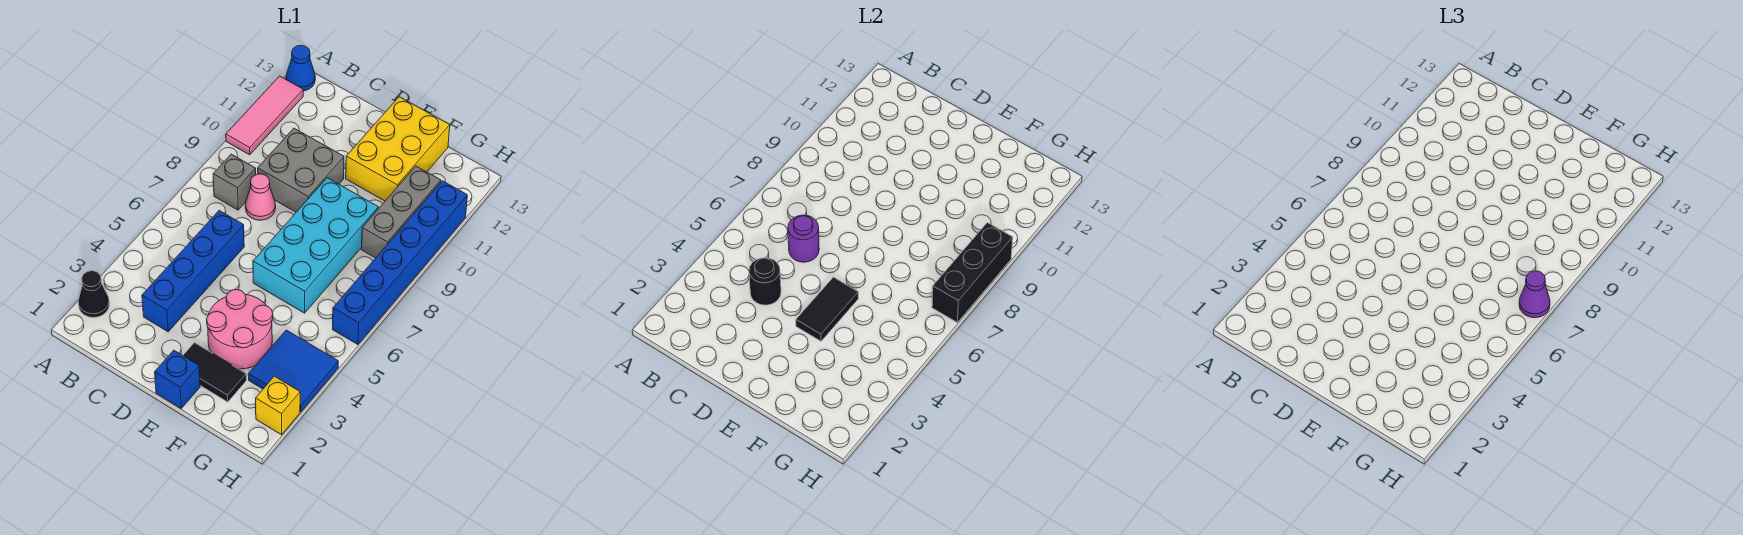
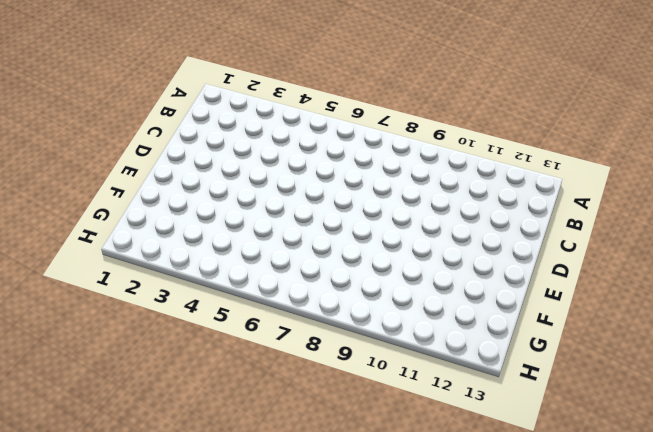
none -> black cone A2 level 1
none -> pink tile A10:A12 level 1
none -> blue cone A13 level 1

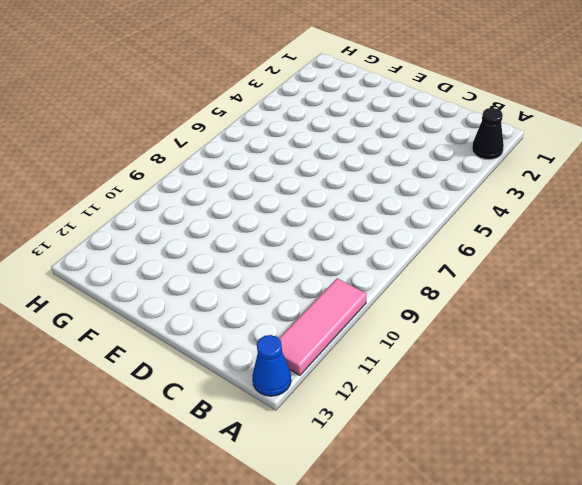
none -> grey brick B8 level 1
none -> blue brick C3:C6 level 1
none -> pink cone C8 level 1

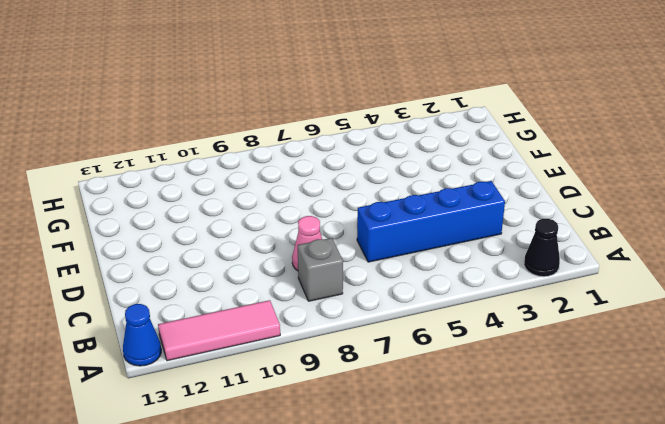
none -> grey brick C9:D10 level 1
none -> blue brick E1 level 1
none -> black tile E2:F2 level 1

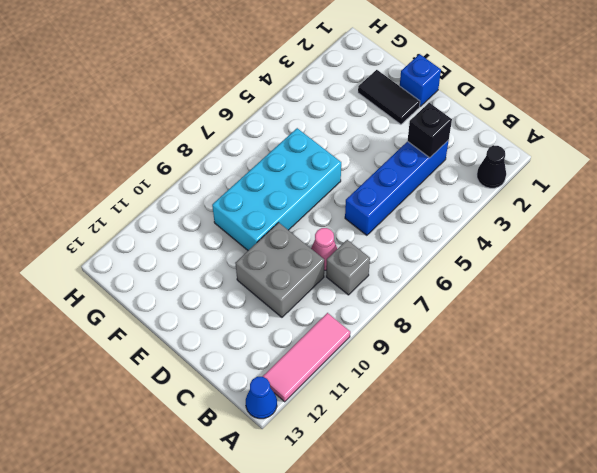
black brick C3 level 2 -> none
none -> pink round brick E3:F4 level 1
none -> yellow brick E11:F13 level 1
none -> blue tile G3:H4 level 1

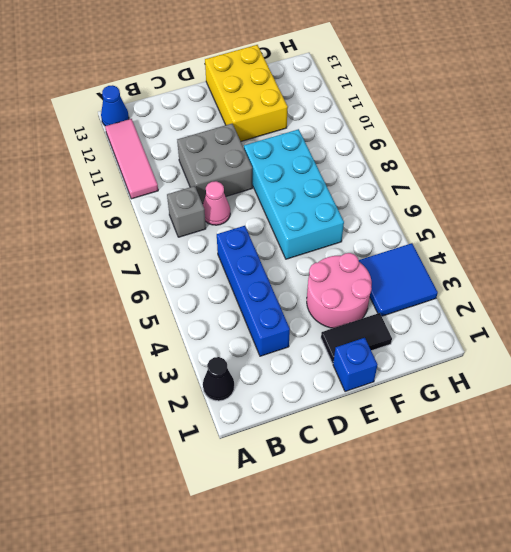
none -> grey brick G9:G11 level 1
none -> yellow brick H2 level 1
none -> blue brick H6:H11 level 1

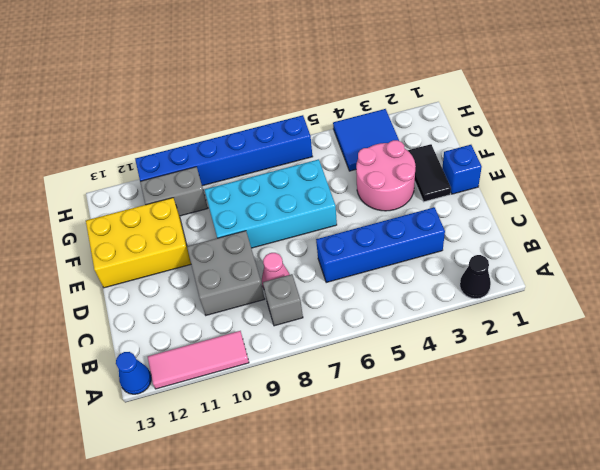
grey brick G10:G11 level 1 -> grey brick G9:G11 level 1
none -> yellow brick H2 level 1
none -> black round brick C4 level 2
none -> purple round brick C6 level 2

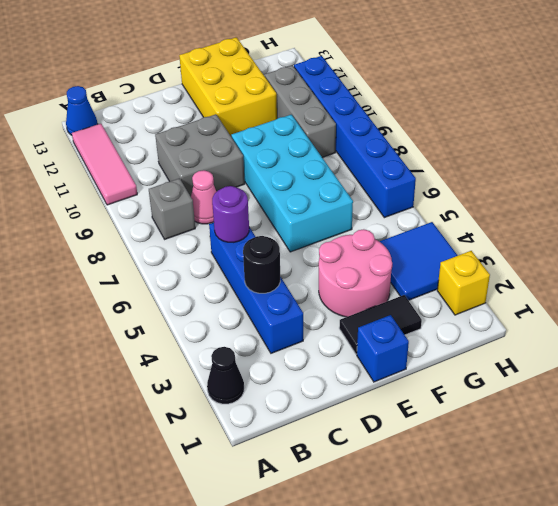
none -> black tile E4:E5 level 2
none -> black brick H7:H9 level 2
none -> purple cone H7 level 3

